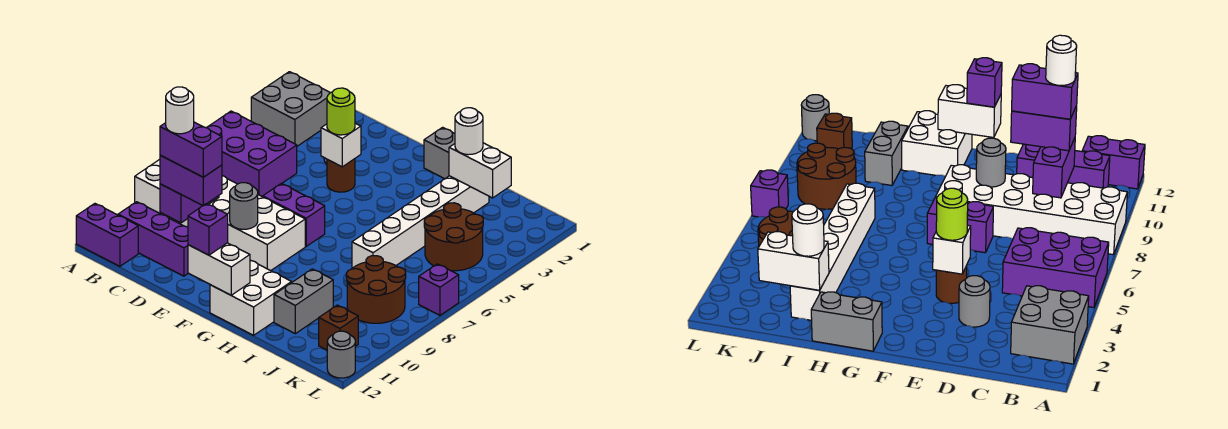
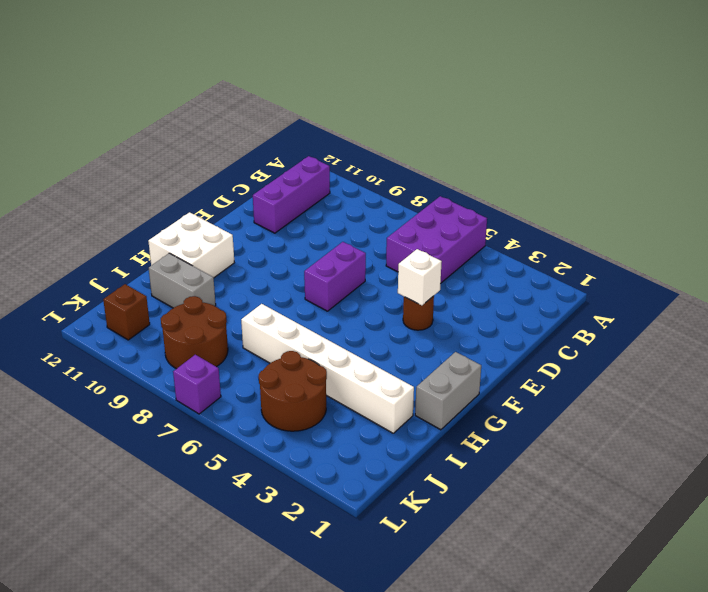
none -> grey brick A2:B3 level 1
none -> white brick A8:F9 level 1
none -> purple brick A12:B12 level 1

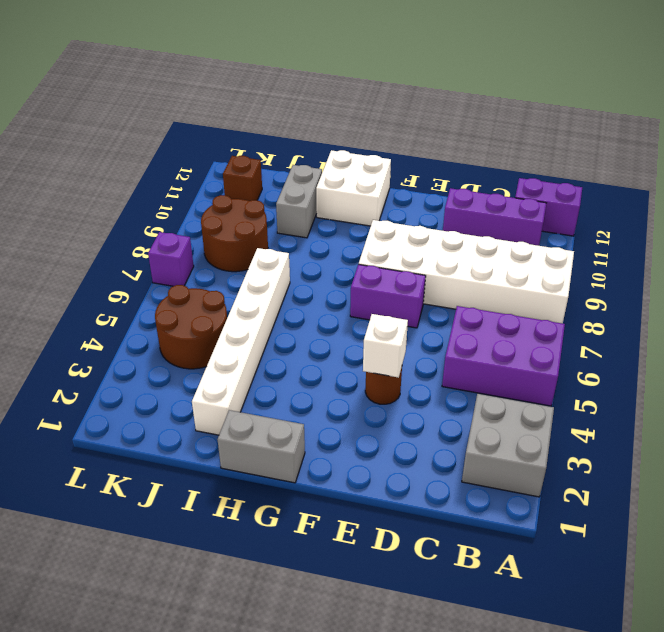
none -> grey round brick D3 level 1
none -> grey round brick L12 level 1
none -> purple brick C9:C10 level 2

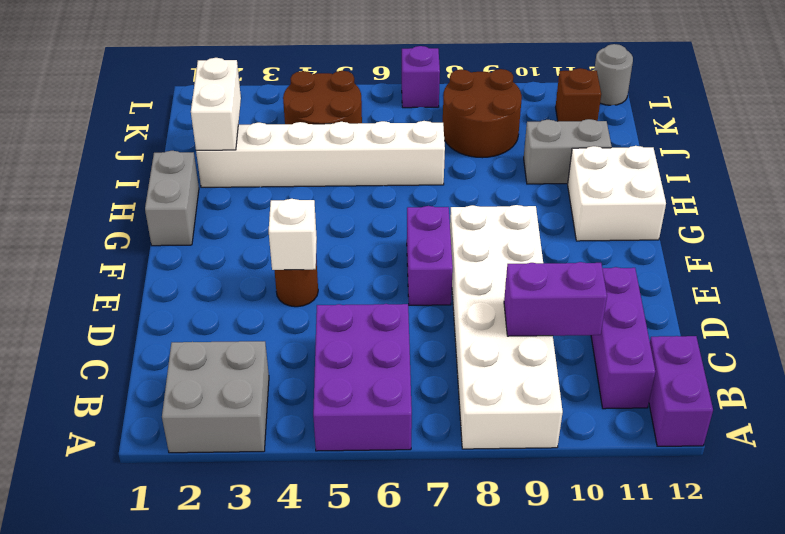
none -> grey round brick D3 level 1
none -> grey round brick E9 level 2
none -> white brick F12:G12 level 2

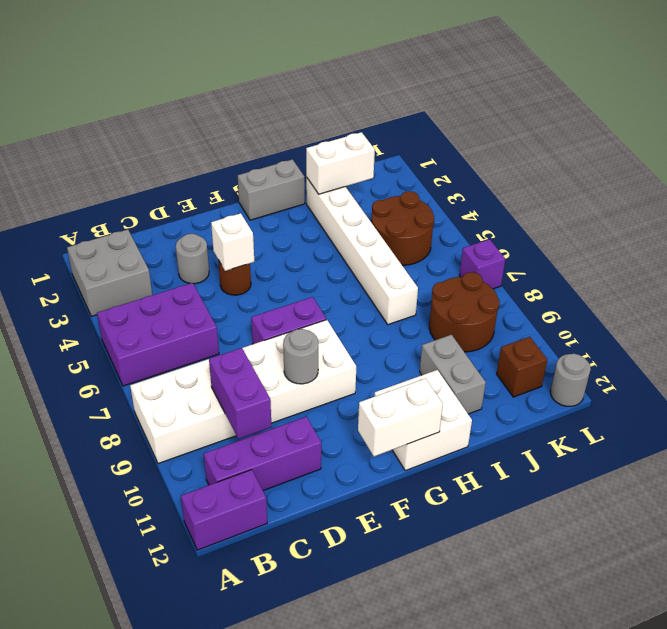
none -> purple brick C10:D10 level 3
none -> lime round brick E4 level 3
none -> purple brick F12 level 3

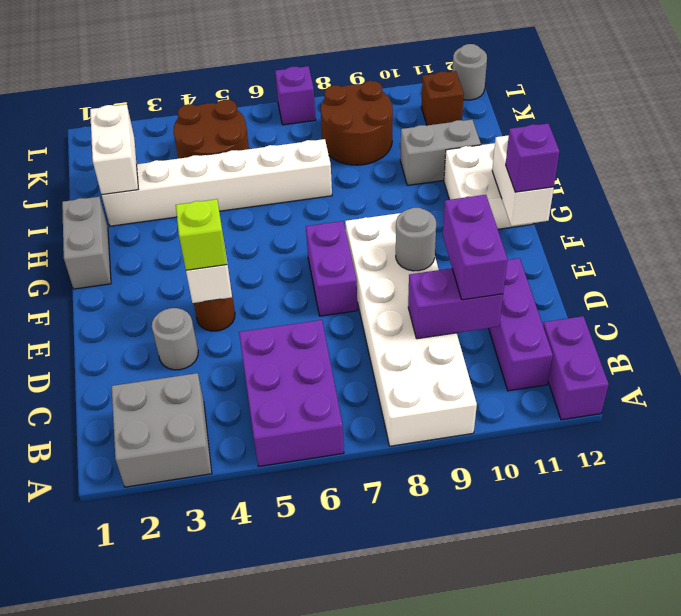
lime brick E4 level 3 -> lime round brick E4 level 3
none -> white round brick I2 level 3
none -> purple brick C10:D10 level 4
none -> white round brick C10 level 5

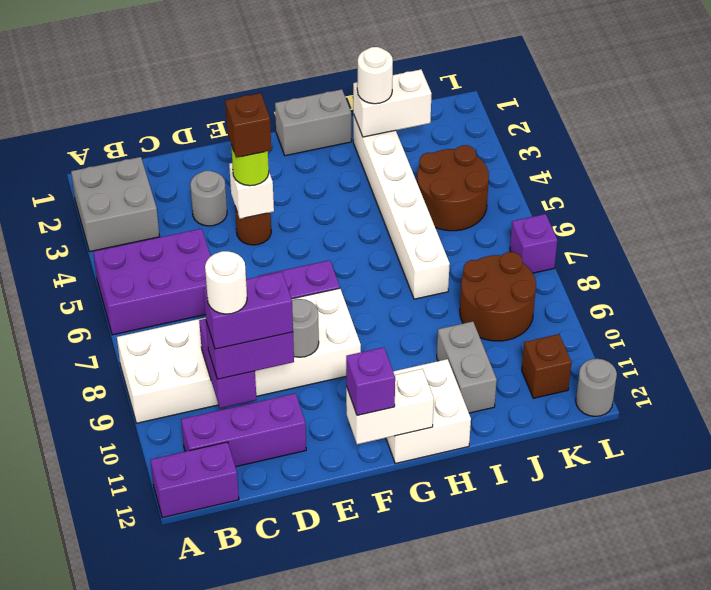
brown brick E4 level 4 -> none

